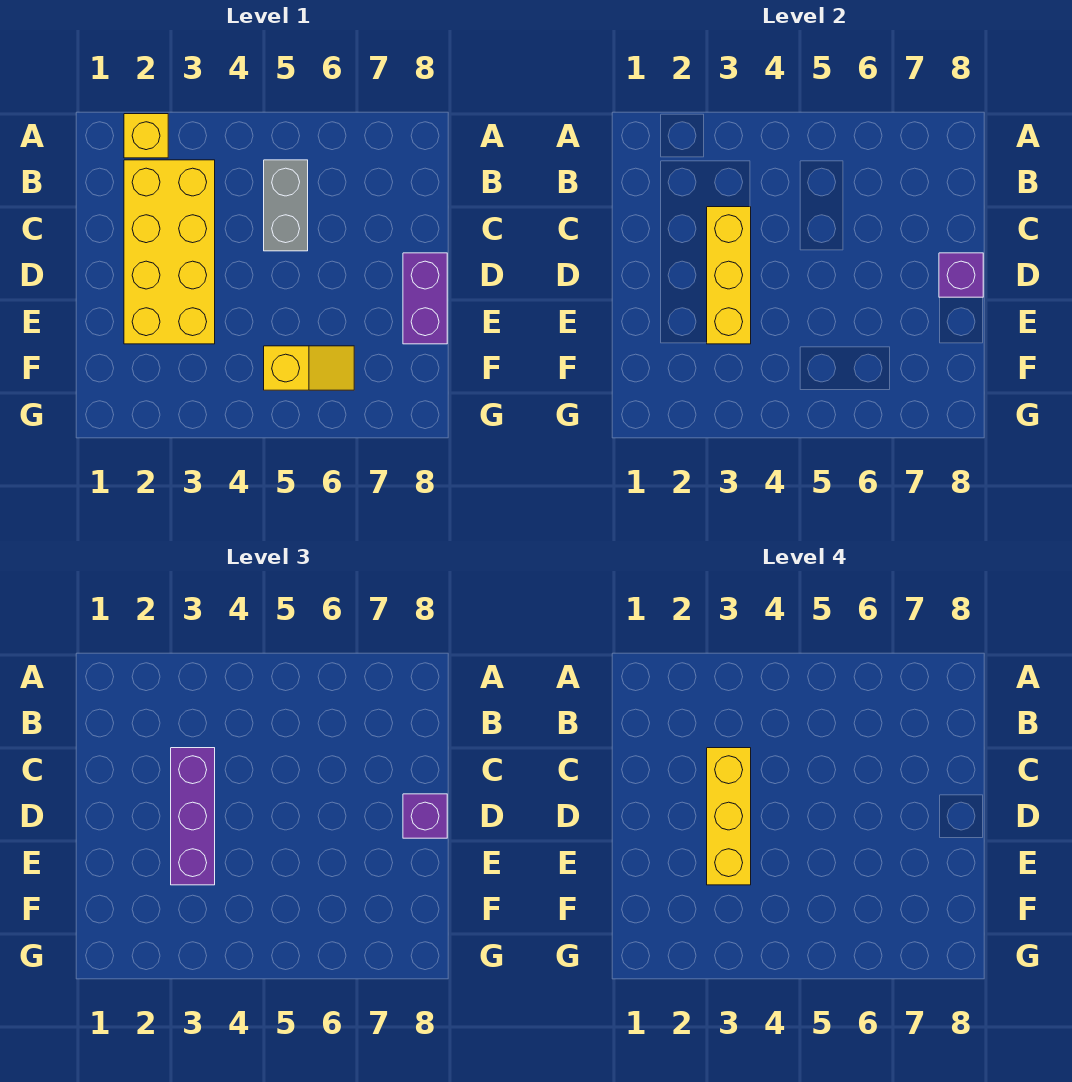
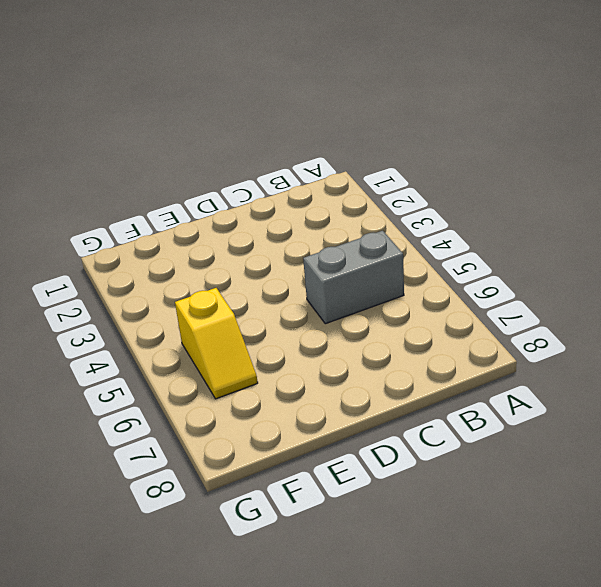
none -> yellow brick A2 level 1
none -> yellow brick B2:E3 level 1

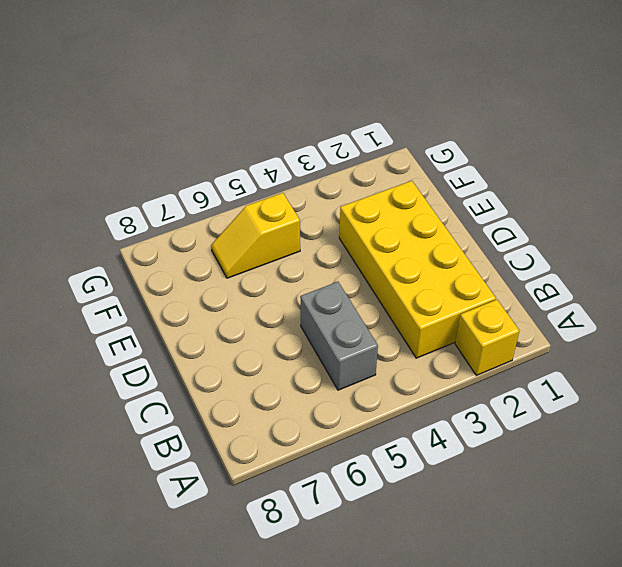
none -> purple brick D8:E8 level 1
none -> yellow brick C3:E3 level 2

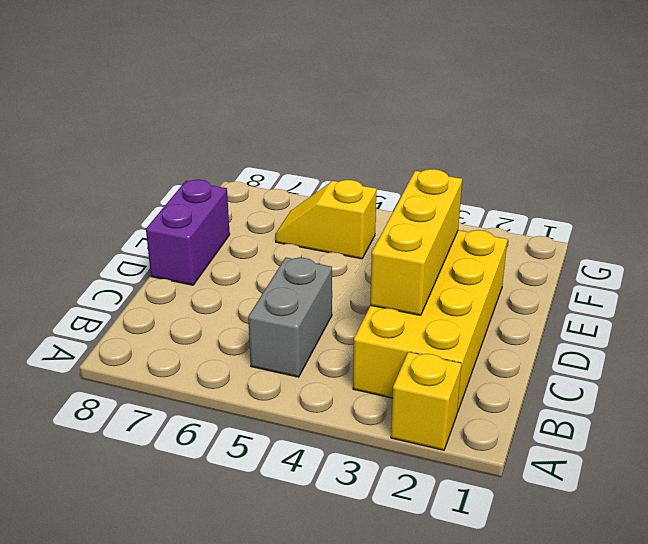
none -> purple brick D8 level 2
none -> purple brick C3:E3 level 3

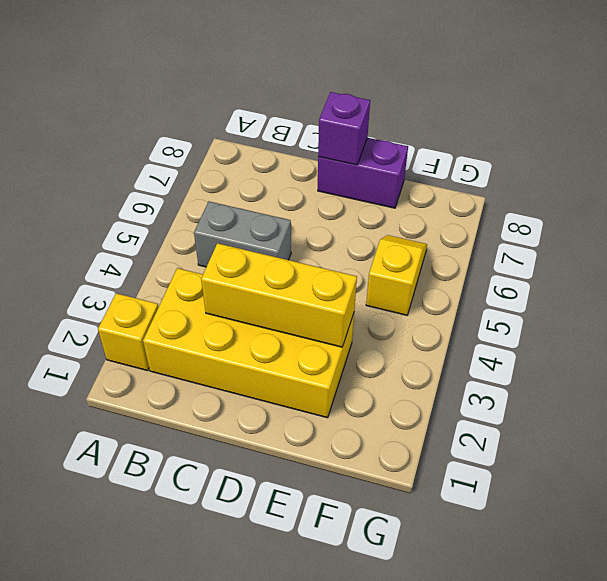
none -> purple brick C3:E3 level 3
none -> purple brick D8 level 3

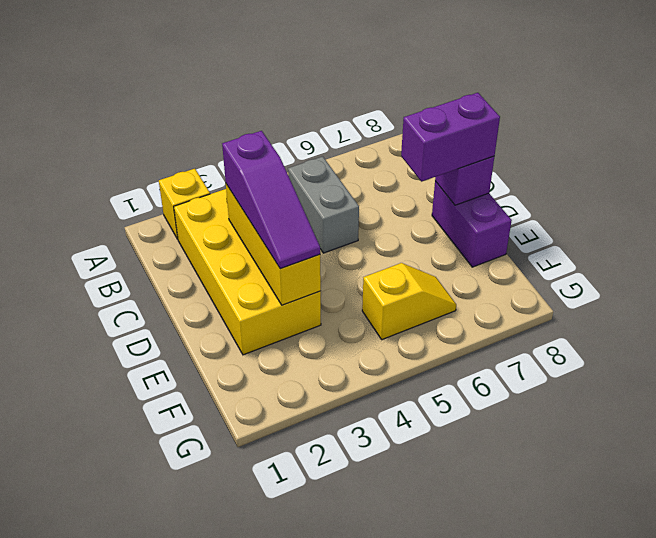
purple slope C3:E3 level 3 top C -> purple brick C3:E3 level 3
purple brick D7:D8 level 3 -> purple brick D8 level 3
none -> yellow brick C3:E3 level 4

